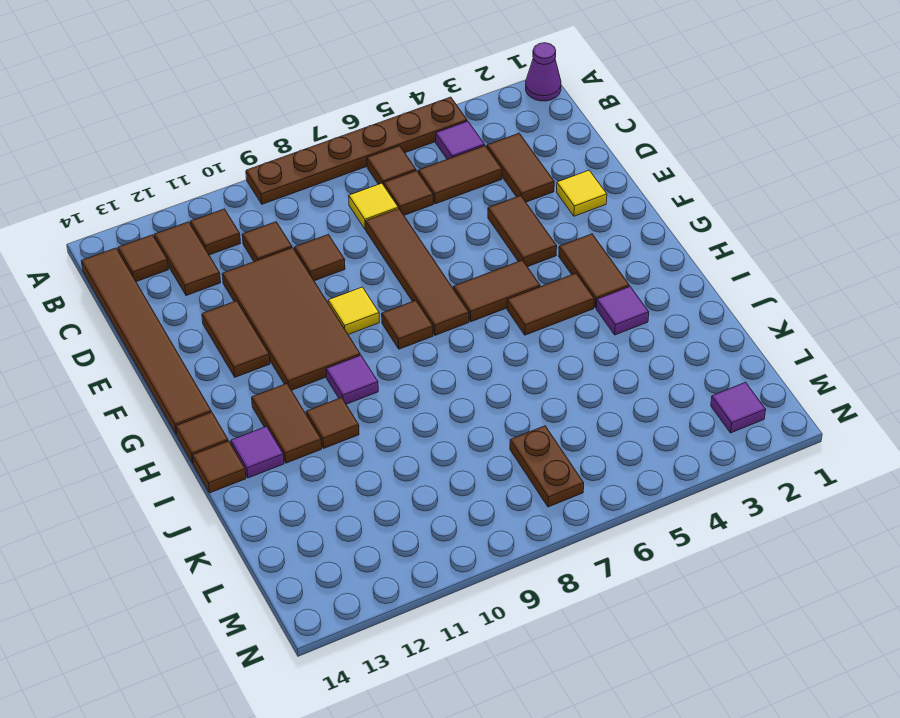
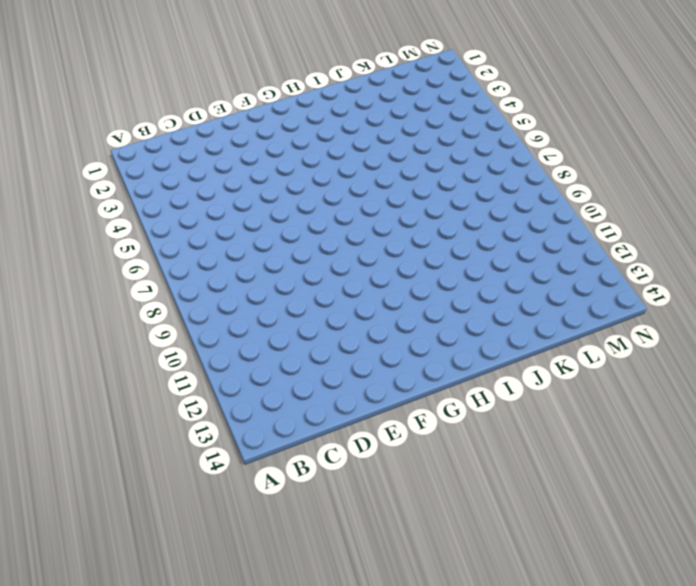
none -> purple cone A1 level 1
none -> brown plate A4:A9 level 1
none -> purple tile B4 level 1
none -> brown tile B6 level 1

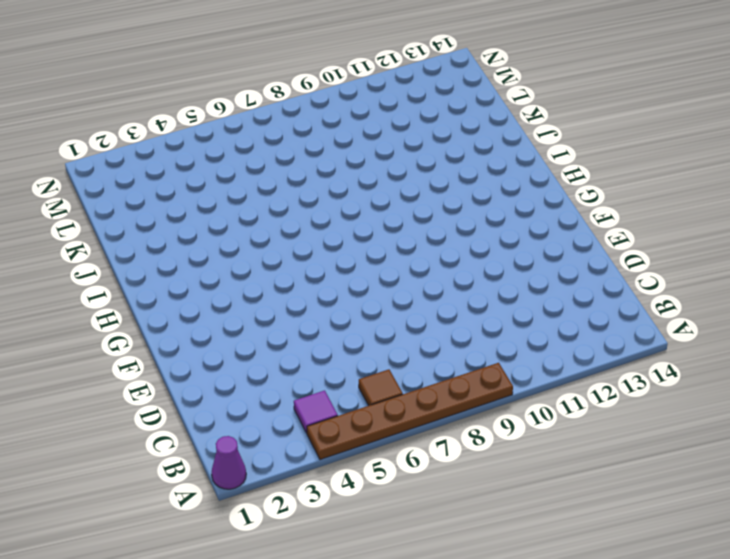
none -> brown tile B11 level 1
none -> brown tile B12:C12 level 1
none -> brown tile B13 level 1
none -> brown tile B14:G14 level 1

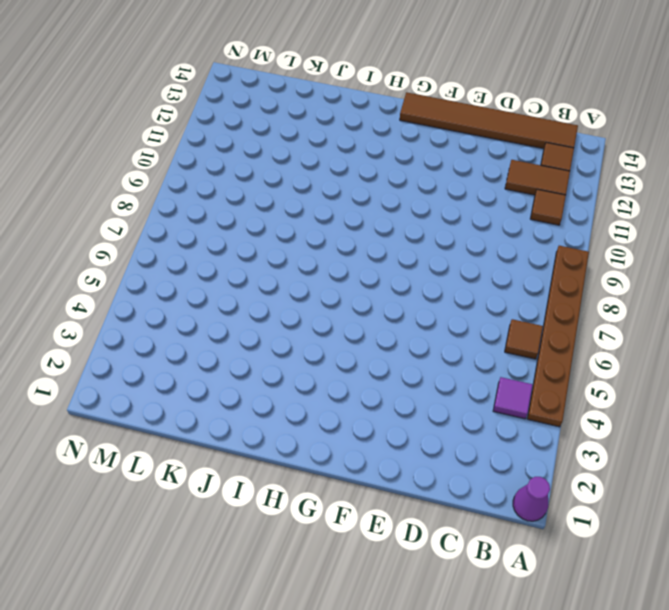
none -> brown tile C3:D3 level 1
none -> brown tile C4:C5 level 1
none -> brown tile C6 level 1
none -> yellow tile C7 level 1

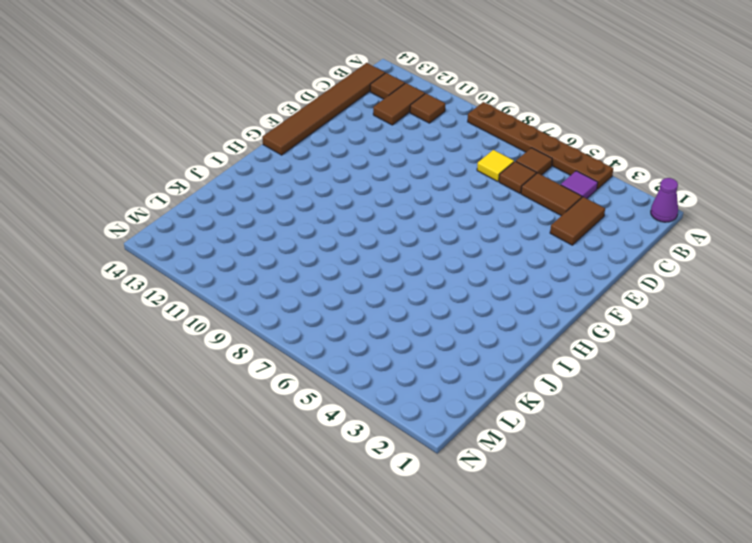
none -> brown tile C10 level 1
none -> brown tile D7:G7 level 1
none -> brown tile D9 level 1
none -> brown tile D10:G11 level 1

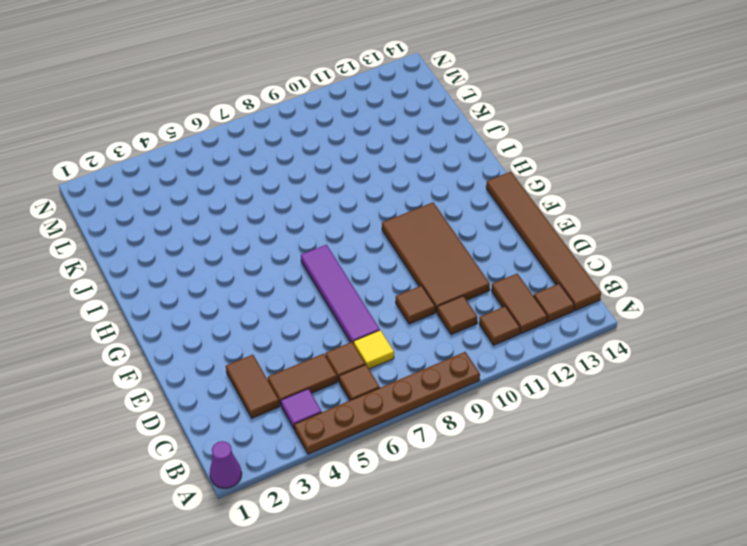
purple tile D7:G7 level 1 -> brown tile D7:G7 level 1
none -> yellow tile E2 level 1
none -> brown tile E4:F4 level 1
none -> brown tile E12:F12 level 1
none -> yellow tile F9 level 1

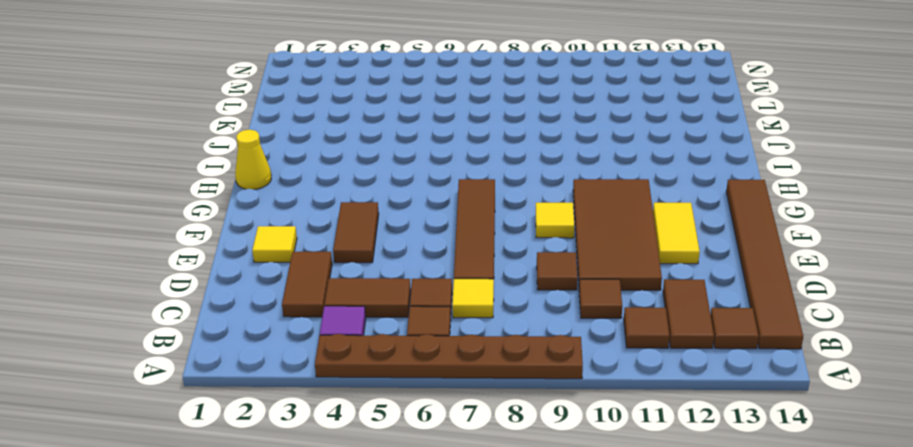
yellow tile E12:F12 level 1 -> brown tile E12:F12 level 1
yellow cone H1 level 1 -> none
none -> purple cone A1 level 1
none -> brown tile G3:H3 level 1
none -> brown tile G5:G6 level 1
none -> brown tile G8 level 1

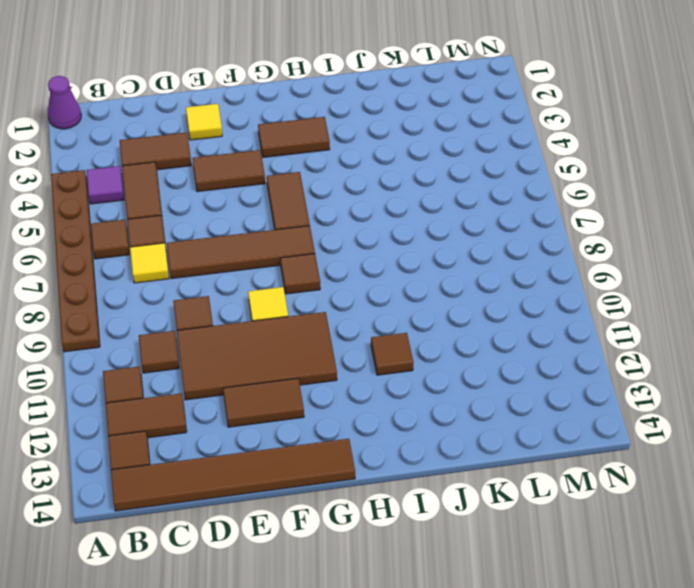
none -> brown tile H4:H5 level 1
none -> purple tile H10 level 1
none -> brown tile H12:I12 level 1
none -> brown tile H14 level 1

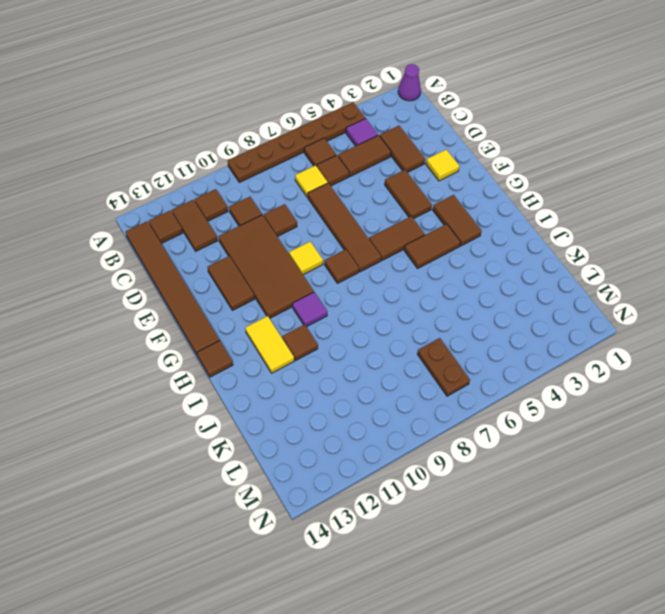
yellow tile H12:I12 level 1 -> brown tile H12:I12 level 1
none -> purple tile I3 level 1
none -> purple tile I13 level 1
none -> brown tile I14 level 1
none -> purple tile M2 level 1

